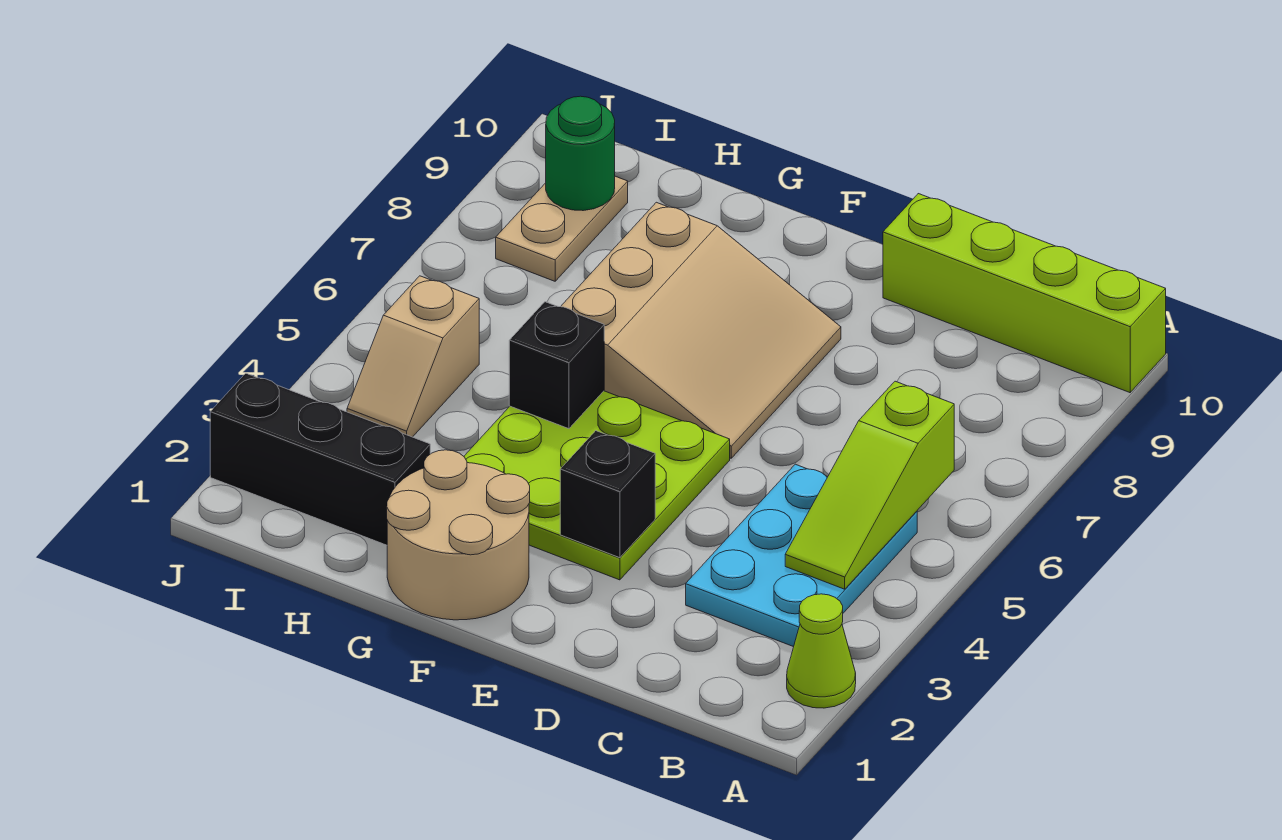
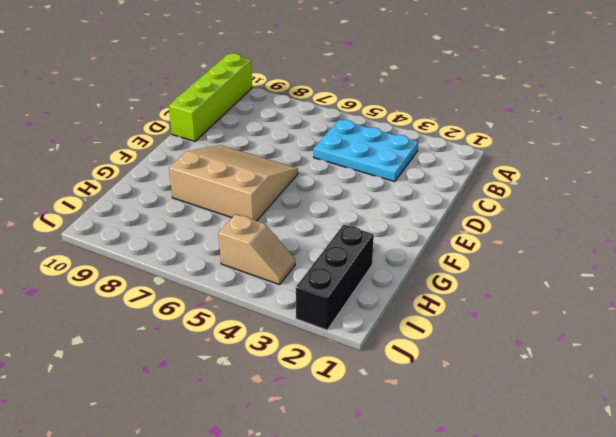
none -> lime cone A2 level 1
none -> lime plate E3:G5 level 1
none -> tan round brick F1:G2 level 1

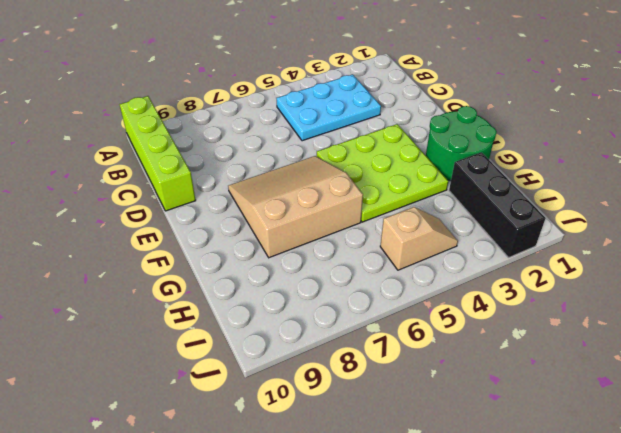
green round brick F1:G2 level 1 -> tan round brick F1:G2 level 1
none -> lime cone A2 level 1
none -> tan plate I8:I9 level 1
none -> lime slope B4:B6 level 2 top 6

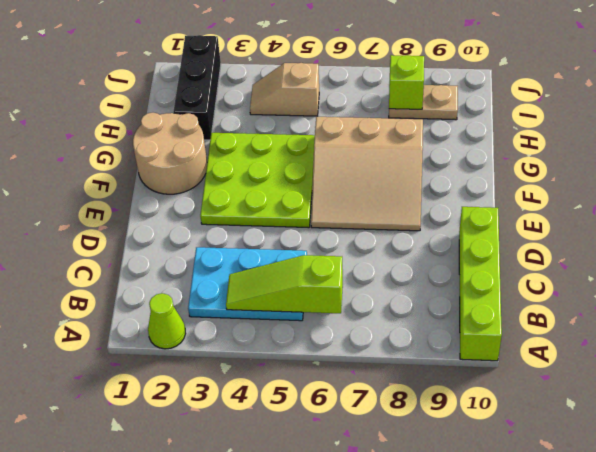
lime brick I8 level 2 -> none
none -> black brick E3 level 2
none -> black brick G5 level 2
none -> green round brick I9 level 2

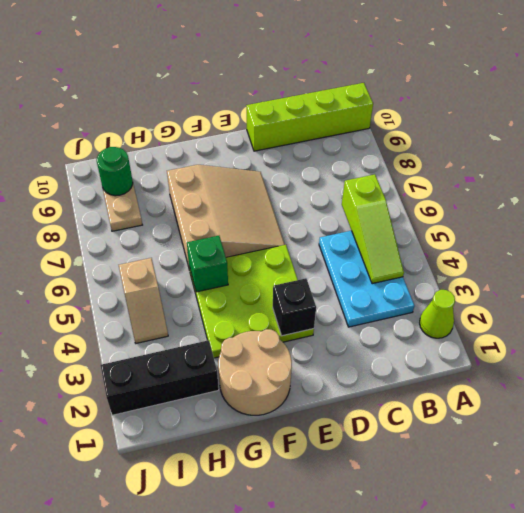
green brick G5 level 2 -> black brick G5 level 2

